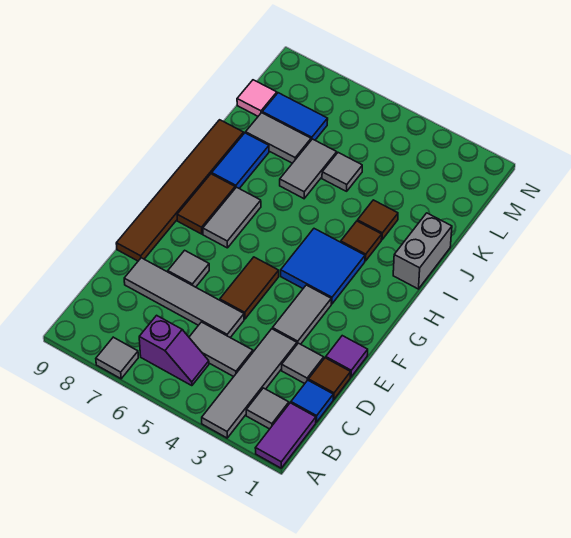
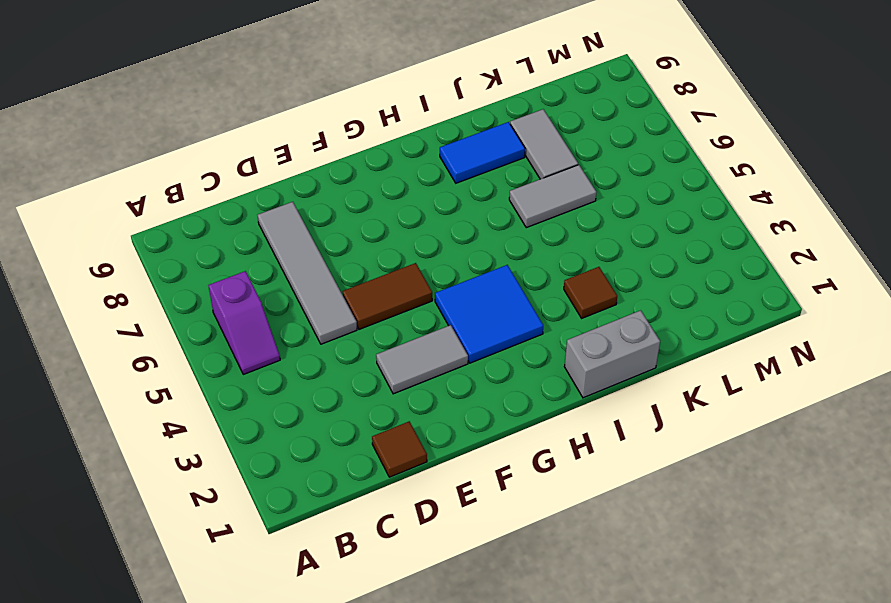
none -> purple tile A1:B1 level 1
none -> grey tile A3:D3 level 1
none -> grey tile A7 level 1

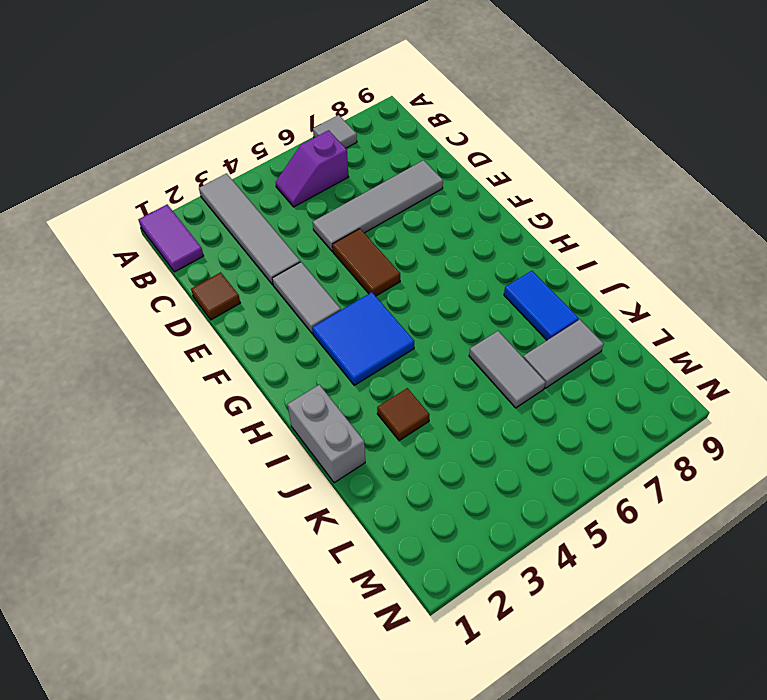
none -> grey tile B2 level 1
none -> blue tile C1 level 1
none -> grey tile C4:C5 level 1

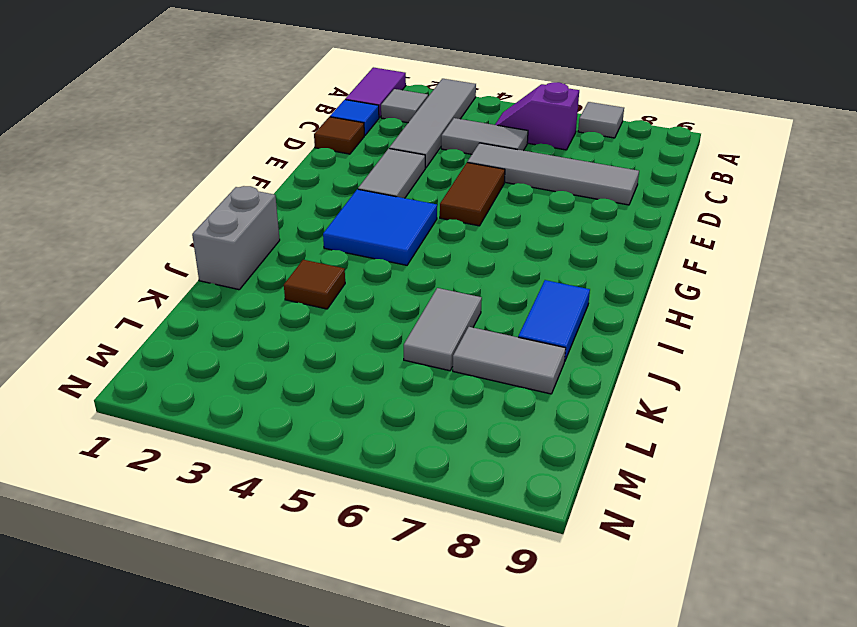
none -> grey tile D2 level 1
none -> purple tile E1 level 1
none -> grey tile E7 level 1

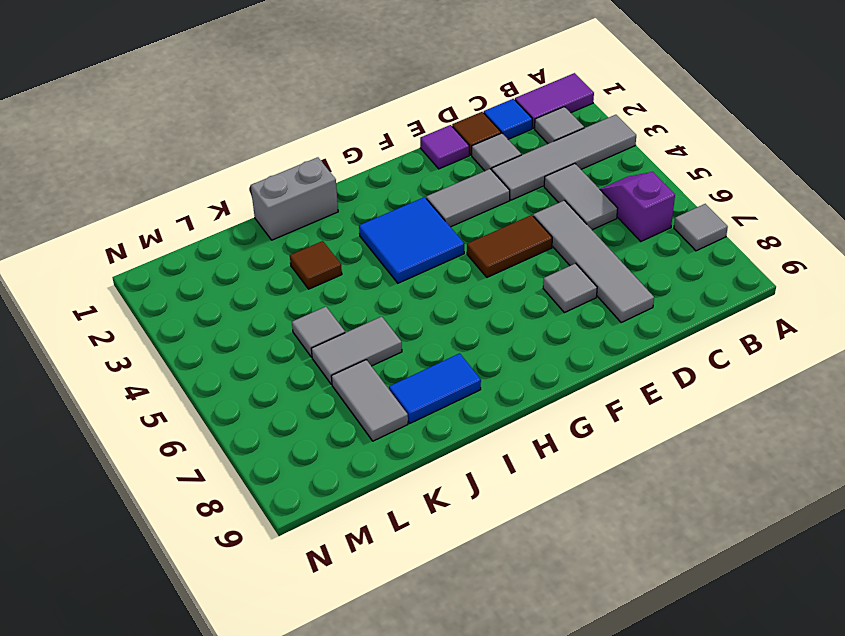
none -> brown tile E9:J9 level 1
none -> grey tile G7:H7 level 1
none -> brown tile G8:H8 level 1

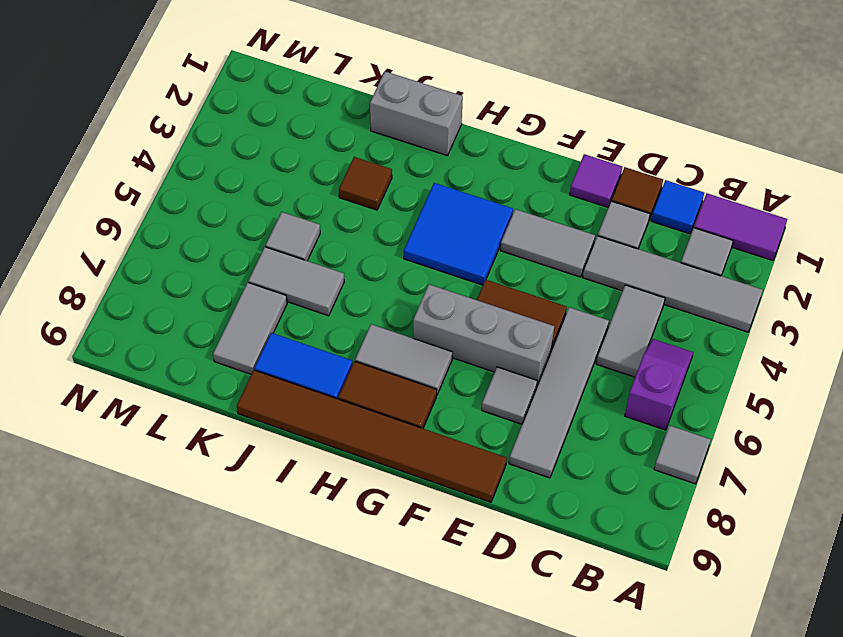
grey brick E6:G6 level 1 -> none
none -> brown tile I3 level 1
none -> blue tile L7:L8 level 1
none -> pink tile L9 level 1

